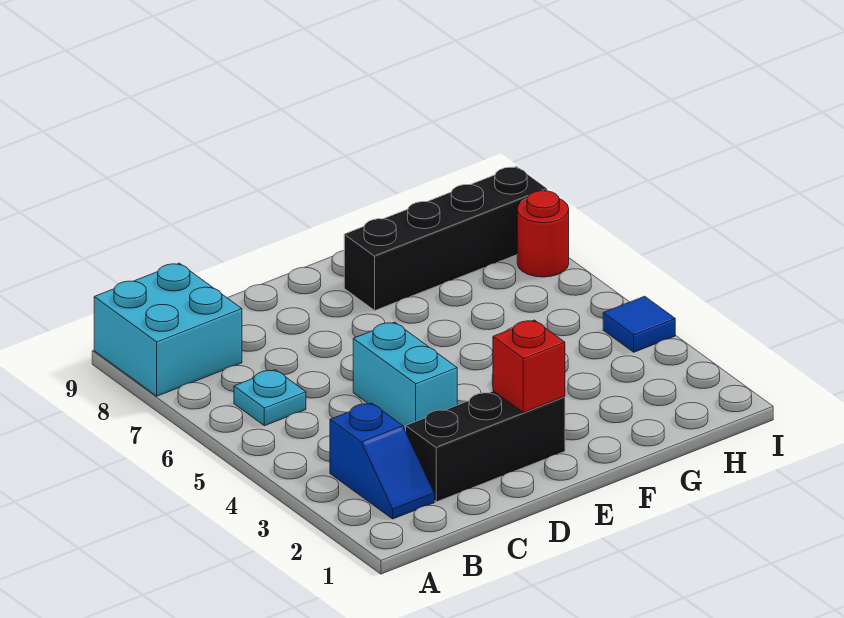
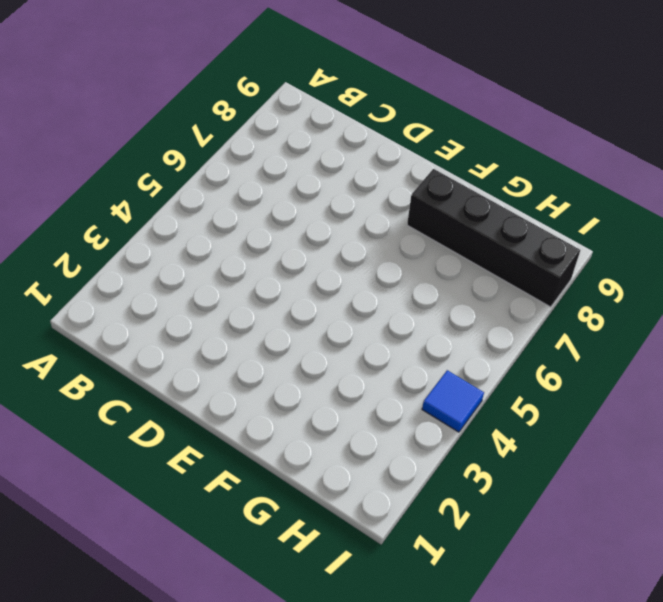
none -> cyan brick A8:B9 level 1
none -> blue slope B2:B3 level 1 top 3

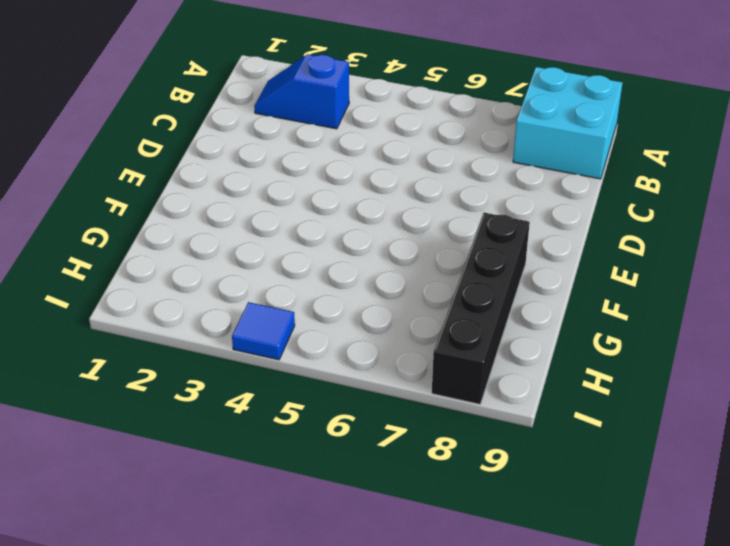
none -> cyan plate B6 level 1
none -> black brick C2:E2 level 1

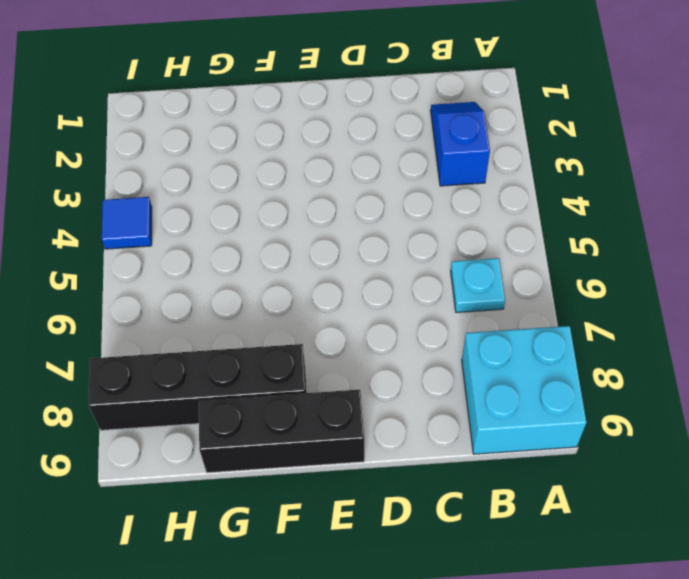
black brick E9:G9 level 1 -> black brick C2:E2 level 1
none -> cyan brick D4:D5 level 1
none -> red round brick I7 level 1

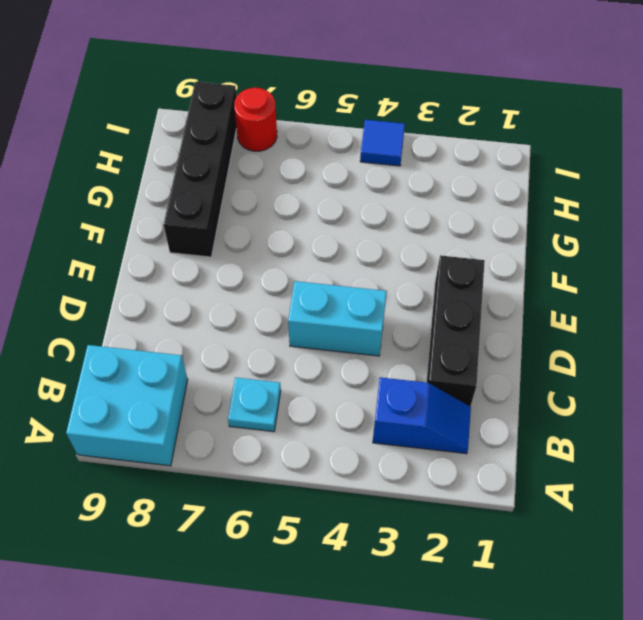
none -> red brick E2 level 2

